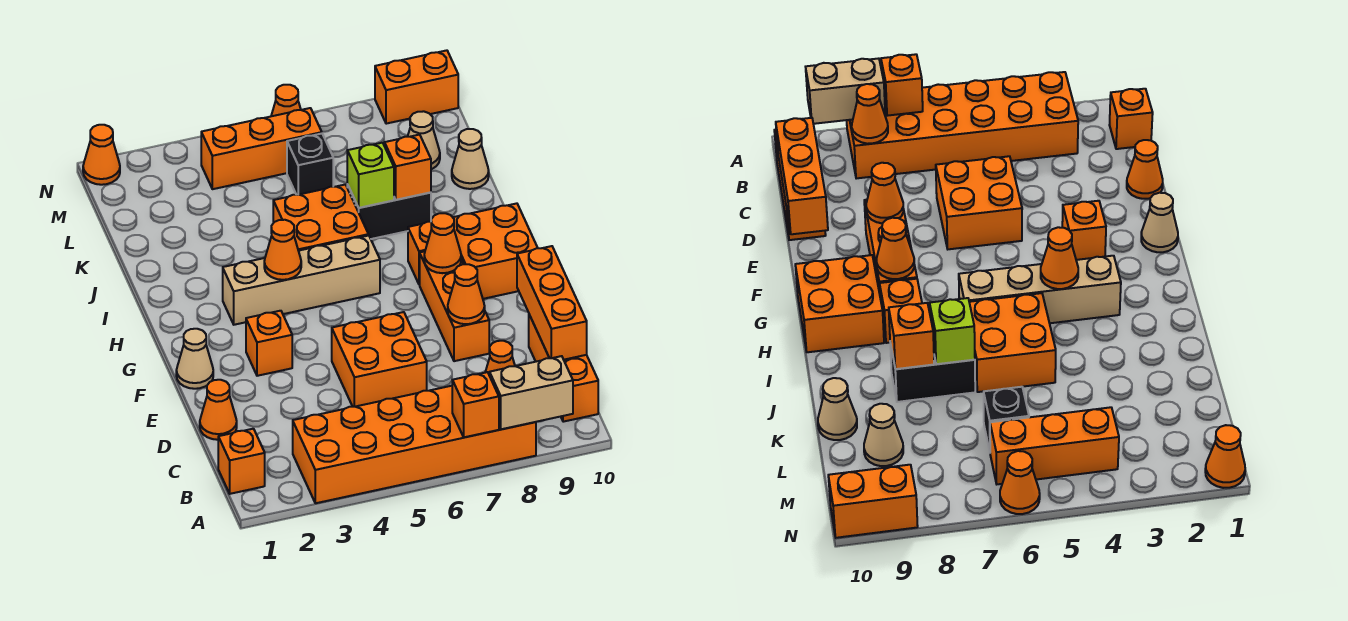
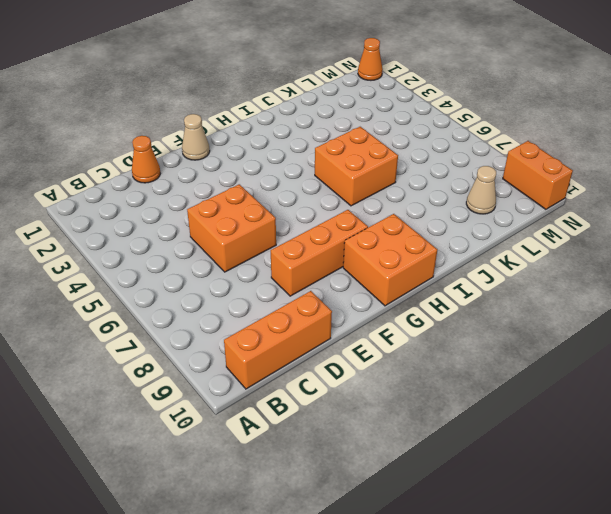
none -> orange brick A3:B8 level 1
none -> orange brick B1 level 1
none -> orange brick F3 level 1

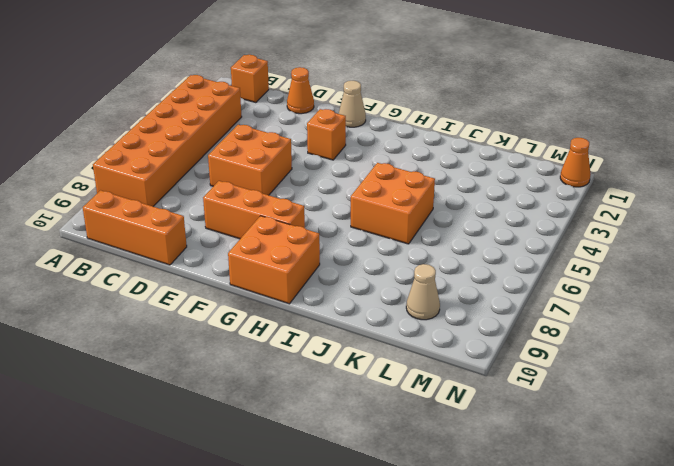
none -> tan brick H3:H6 level 1
none -> orange brick H8 level 1
none -> black brick J7:J8 level 1

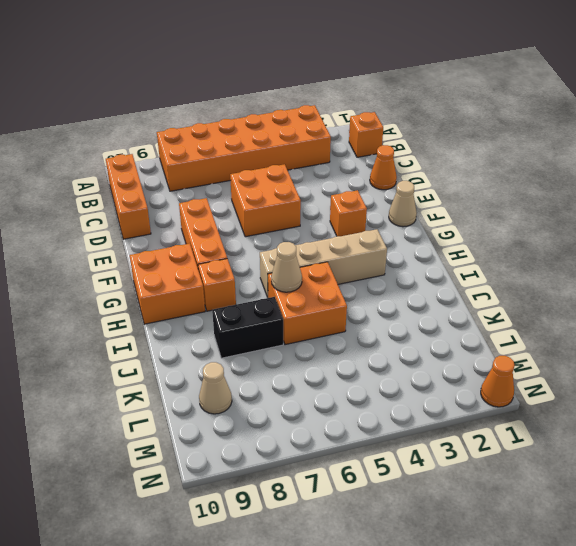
tan cone I6 level 2 -> tan cone K10 level 1
none -> black brick L6 level 1
none -> orange brick M4:M6 level 1
none -> orange cone N6 level 1

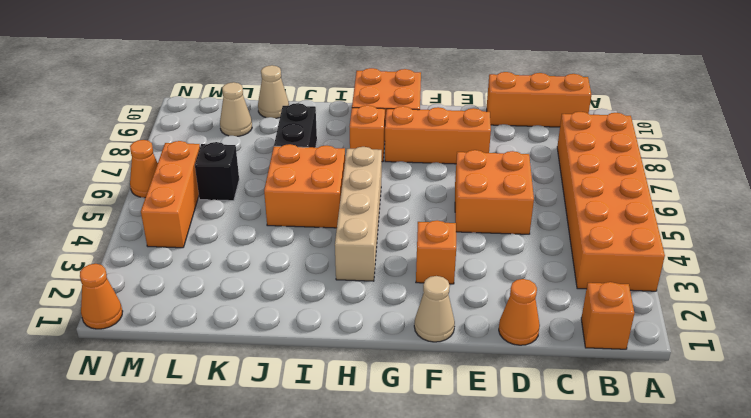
none -> orange brick N9:N10 level 1
none -> orange brick A7 level 2
none -> tan brick A8:A9 level 2

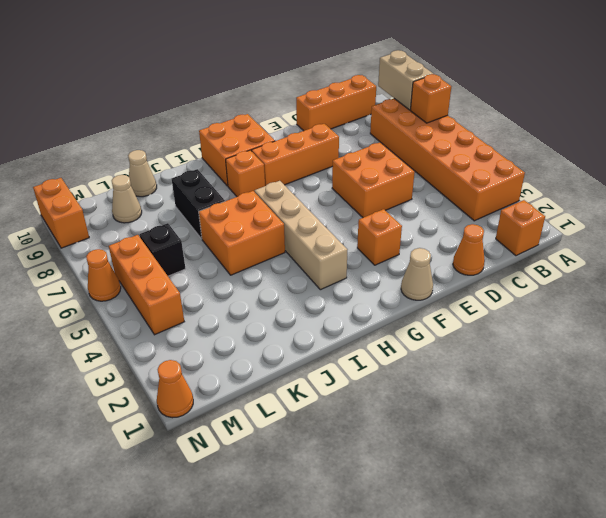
none -> orange cone B8 level 2
none -> orange brick C10:E10 level 2
none -> orange cone E8 level 2

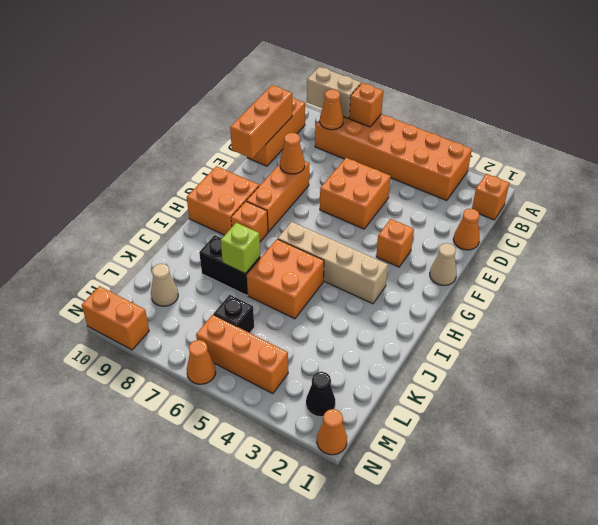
black cone M2 level 1 -> none
none -> tan cone K10 level 1
none -> orange cone G8 level 2
none -> orange cone H4 level 2

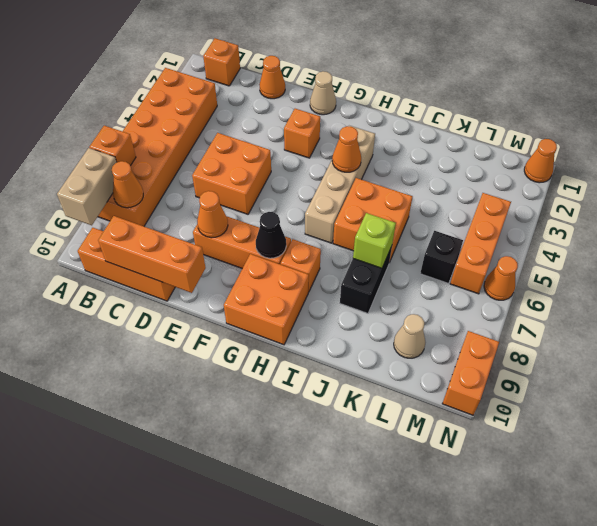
black cone G8 level 2 -> orange cone G8 level 2
none -> tan cone K10 level 1
none -> orange brick J8 level 2

